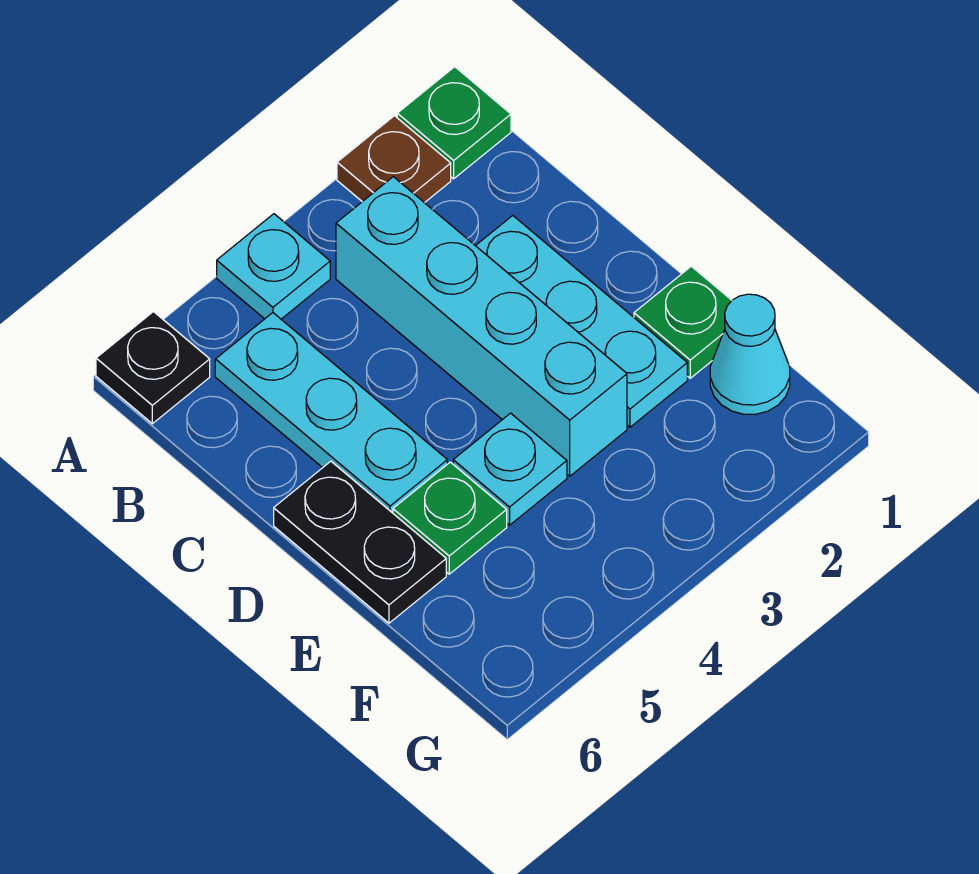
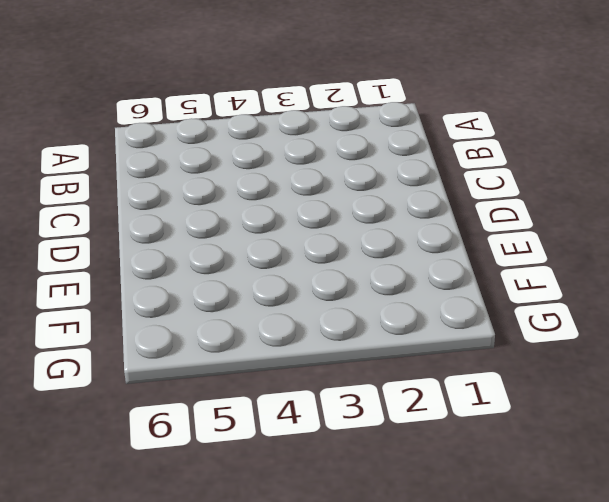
none -> green plate A1 level 1
none -> brown plate A2 level 1
none -> cyan plate A4 level 1

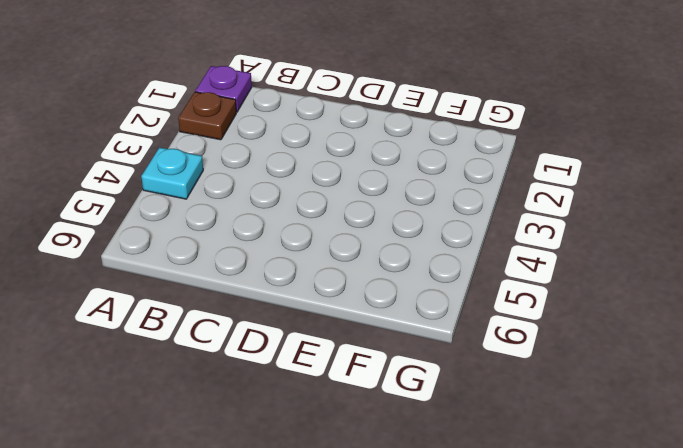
purple plate A1 level 1 -> green plate A1 level 1
none -> black plate A6 level 1
none -> cyan brick B3:E3 level 1
none -> cyan plate B5:D5 level 1

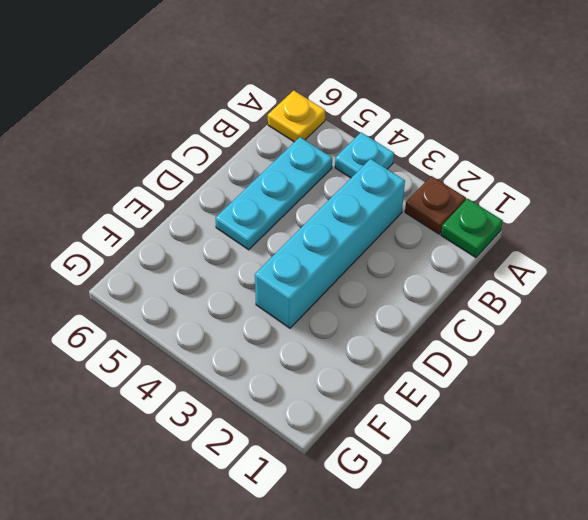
yellow plate A6 level 1 -> black plate A6 level 1
none -> cyan plate C2:E2 level 1
none -> black plate D6:E6 level 1
none -> green plate E1 level 1

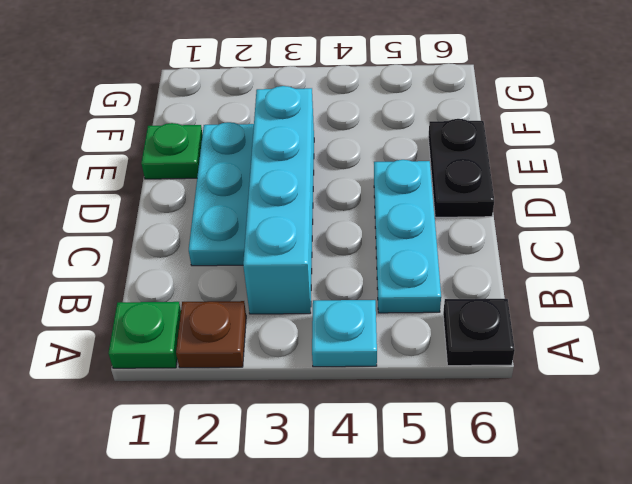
none -> cyan plate E4 level 1
none -> green plate E5 level 1
none -> cyan cone F1 level 1

